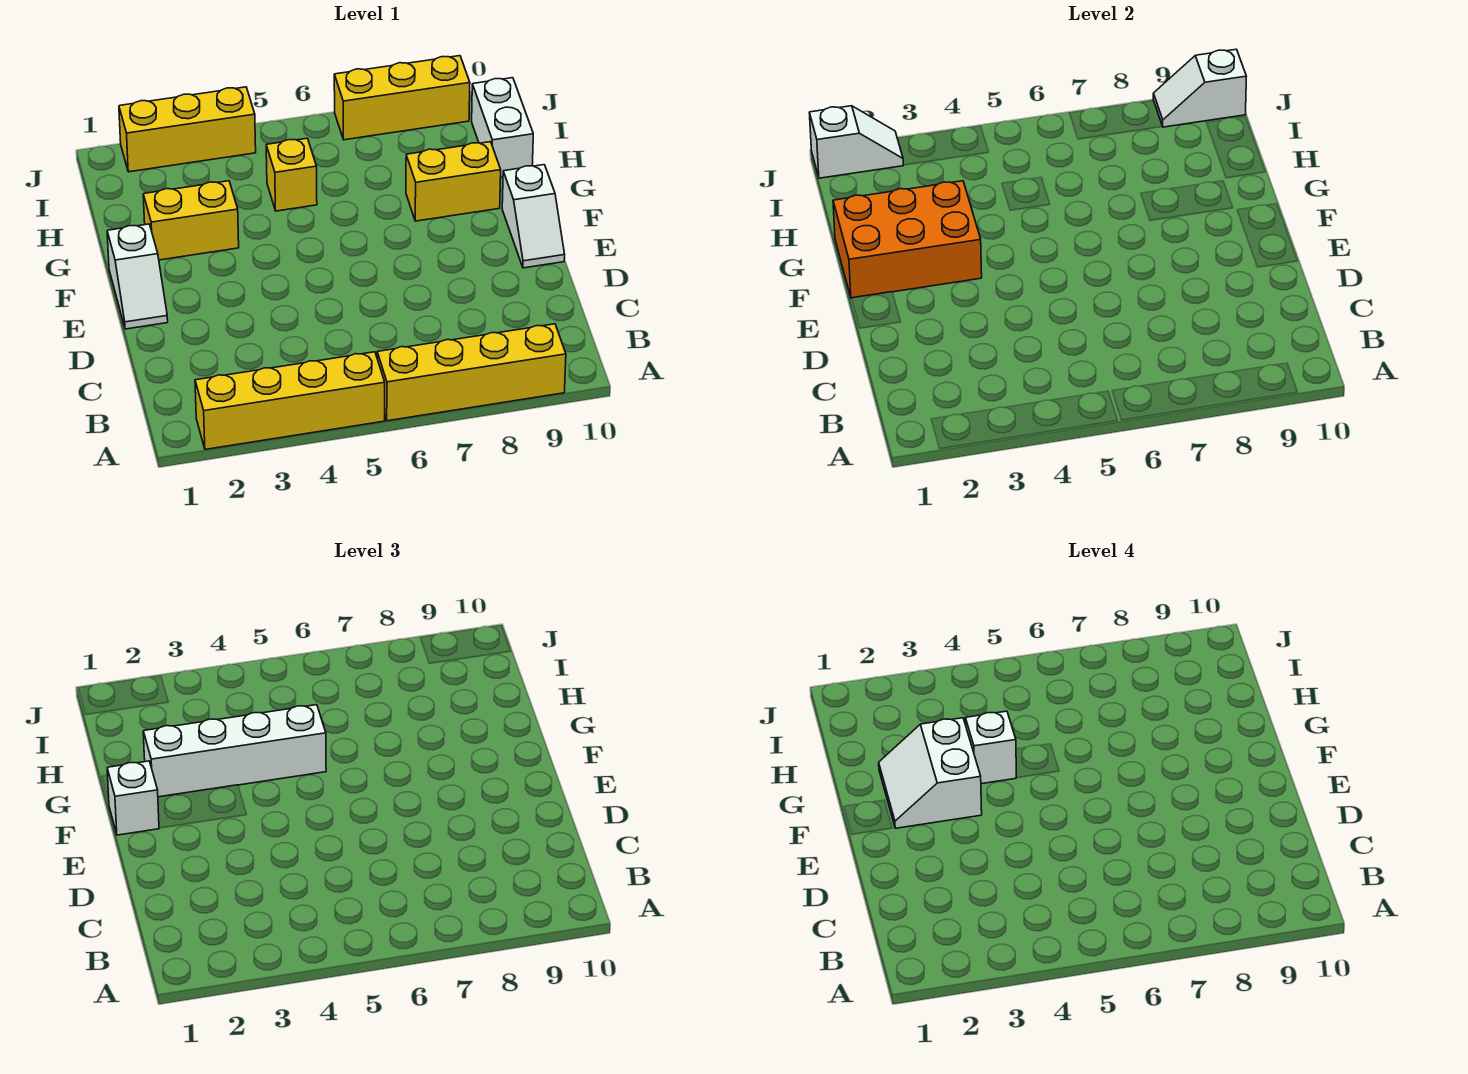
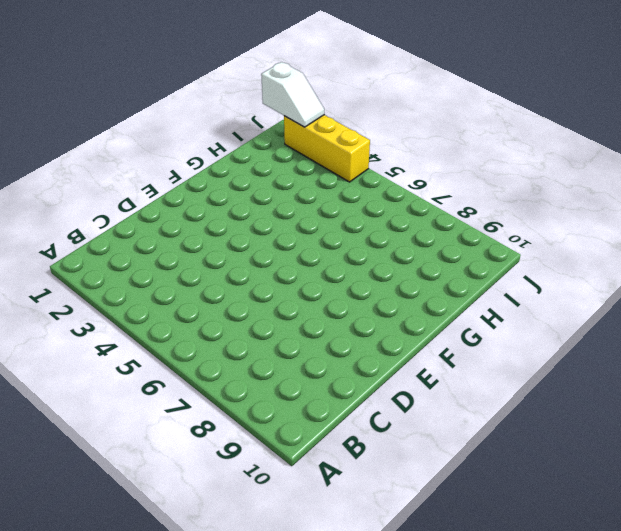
none -> yellow brick A2:A5 level 1
none -> yellow brick A6:A9 level 1
none -> white slope E1:F1 level 1 top F

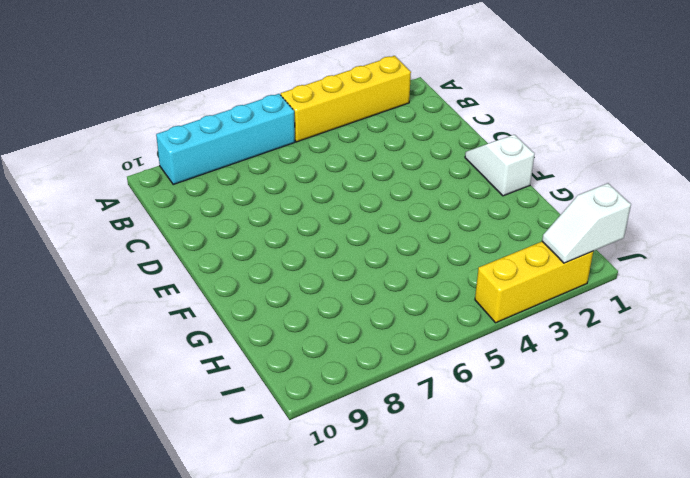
cyan brick A6:A9 level 1 -> yellow brick A6:A9 level 1
none -> white slope E10:F10 level 1 top F
none -> yellow brick G2:G3 level 1
none -> yellow brick G8:G9 level 1

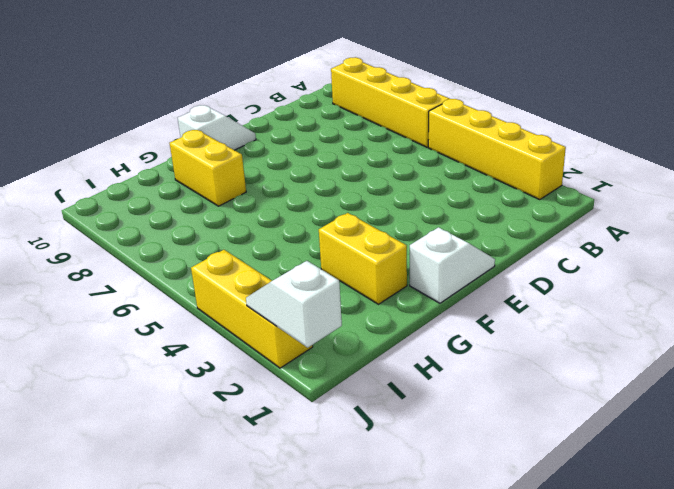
none -> yellow brick H5 level 1
none -> white brick H10:I10 level 1
none -> yellow brick J7:J9 level 1

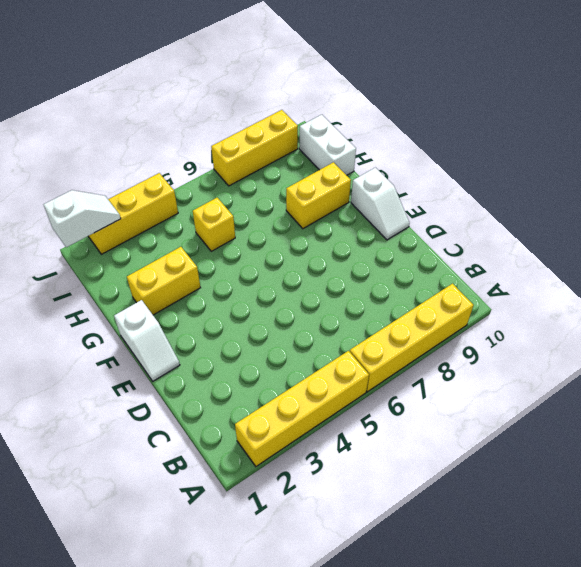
none -> orange brick F1:G3 level 2
none -> white slope J9:J10 level 2 top 10
none -> white brick F1 level 3

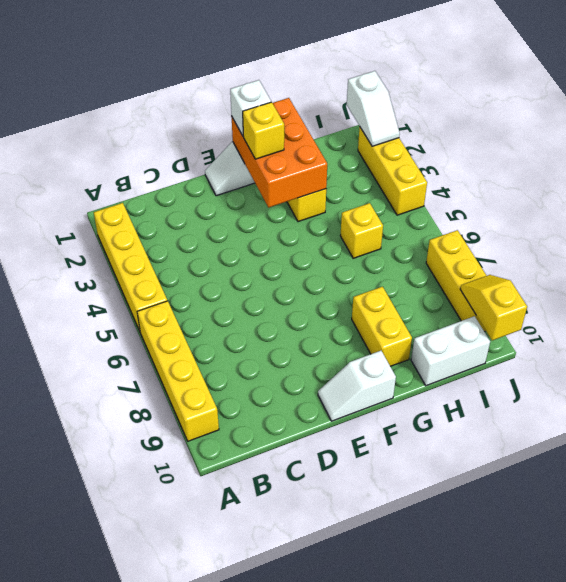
yellow brick F2 level 3 -> none
yellow slope J9:J10 level 2 top 10 -> white slope J9:J10 level 2 top 10
none -> white brick G2:G5 level 3
none -> white slope F2:G3 level 4 top 3
none -> white brick G4 level 4

